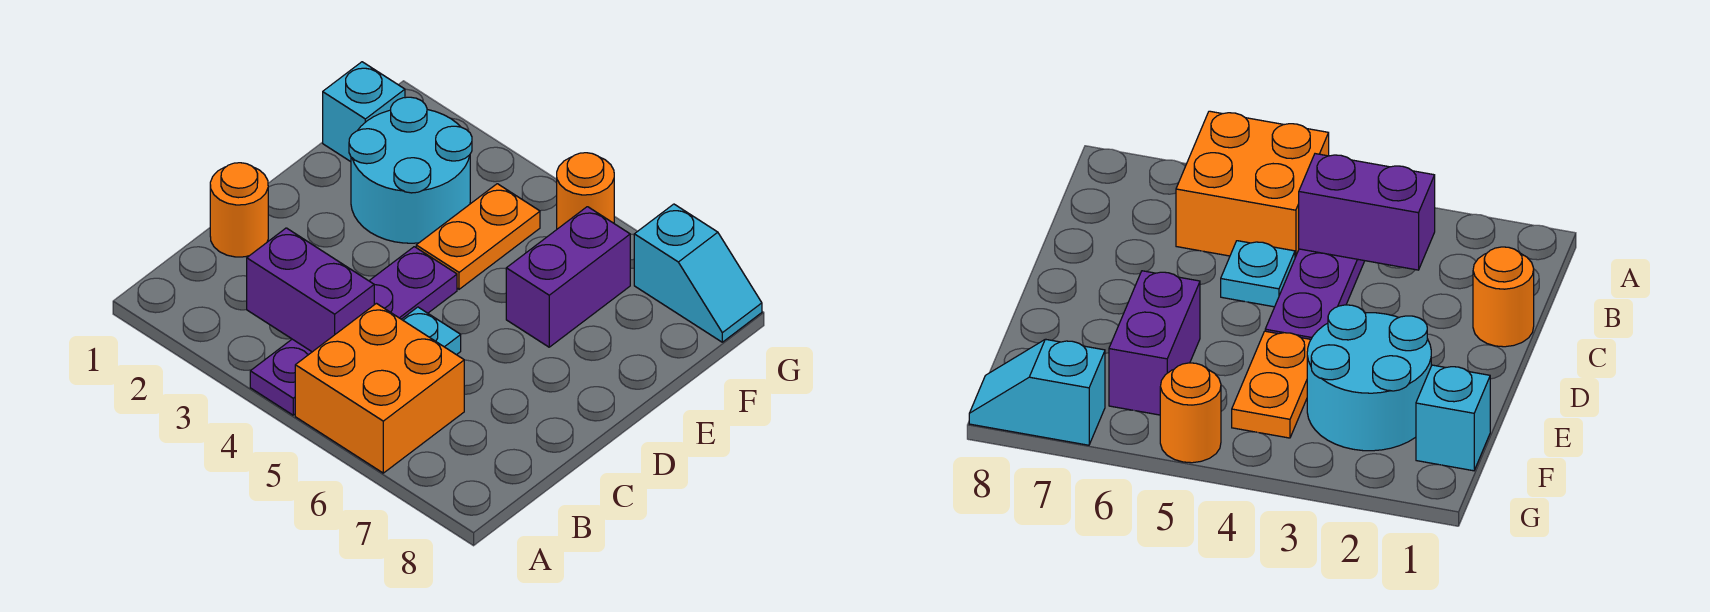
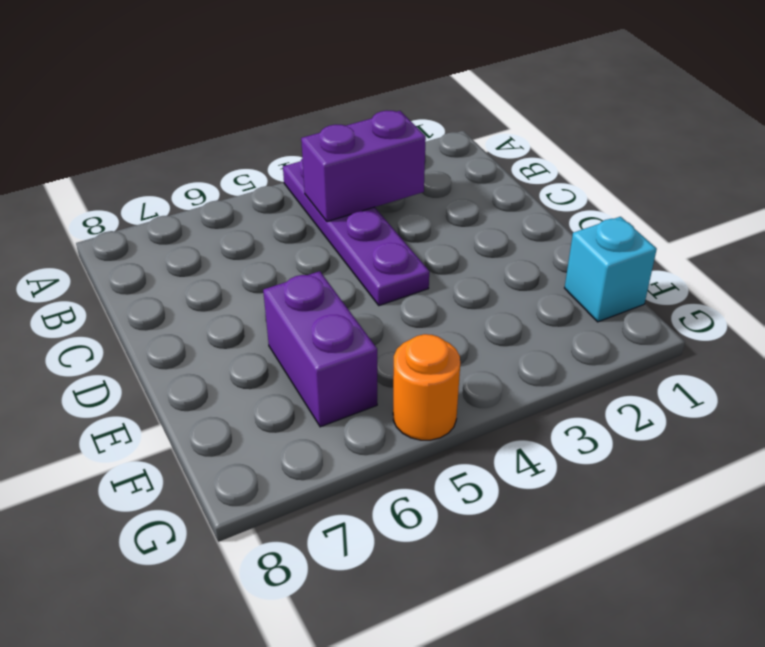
none -> orange brick A5:B6 level 1
none -> orange round brick C1 level 1

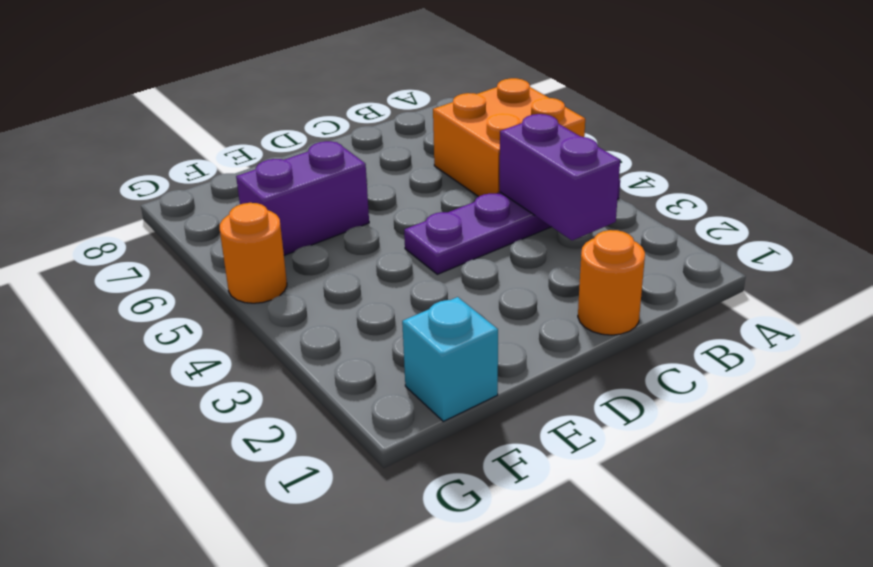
none -> cyan plate C5 level 1
none -> cyan round brick E2:F3 level 1

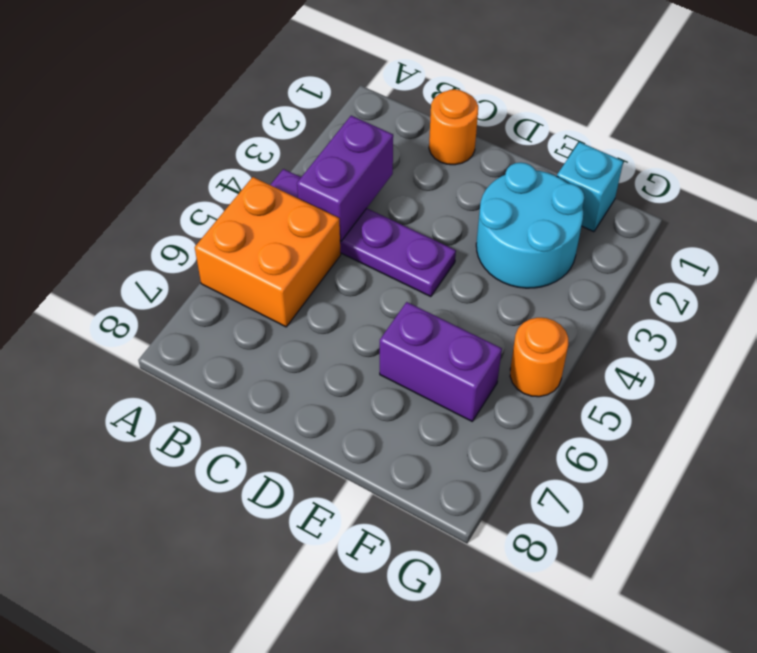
none -> cyan plate C5 level 1
none -> orange plate E4:F4 level 1

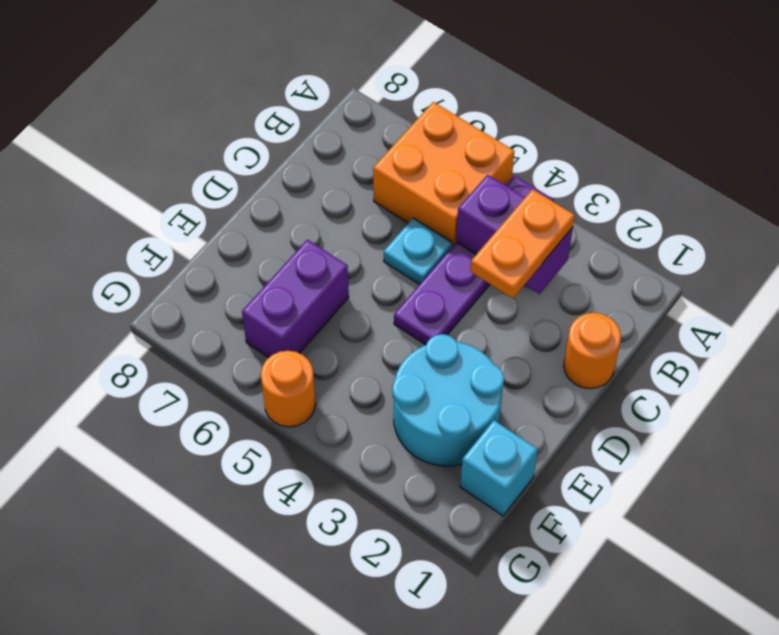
orange plate B3:C3 level 3 -> orange plate E4:F4 level 1
none -> cyan slope G7:G8 level 1 top 7

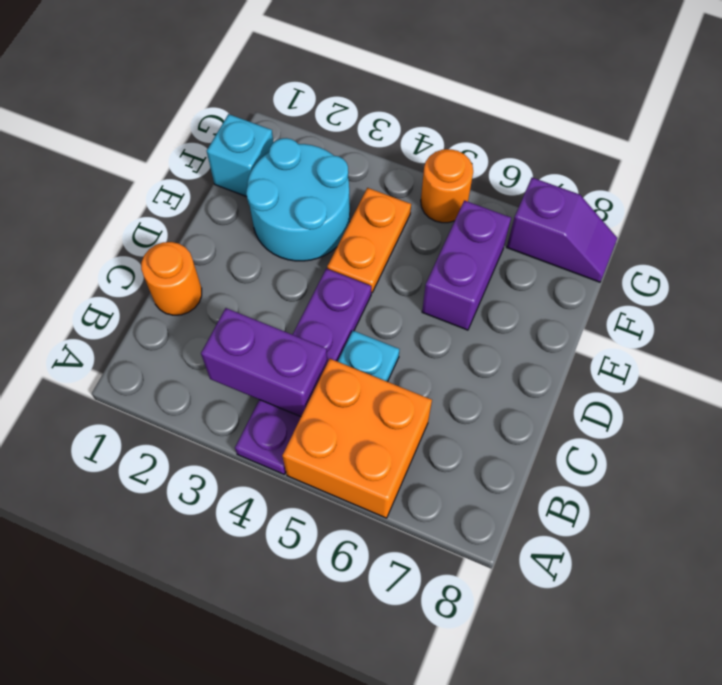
purple slope G7:G8 level 1 top 7 -> cyan slope G7:G8 level 1 top 7

